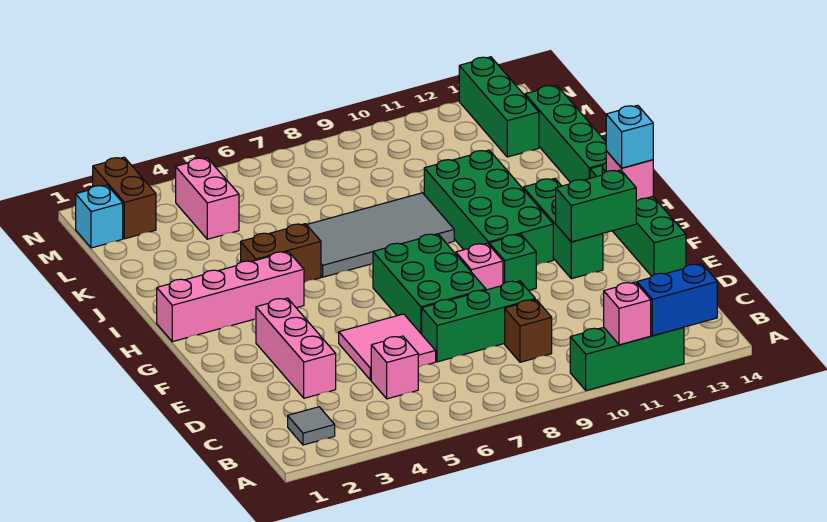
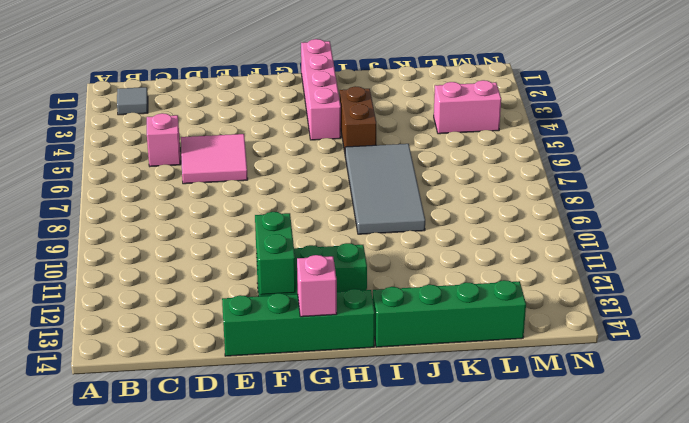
none -> green brick A10:A12 level 1
none -> brown brick C9 level 1
none -> pink brick D3:F3 level 1

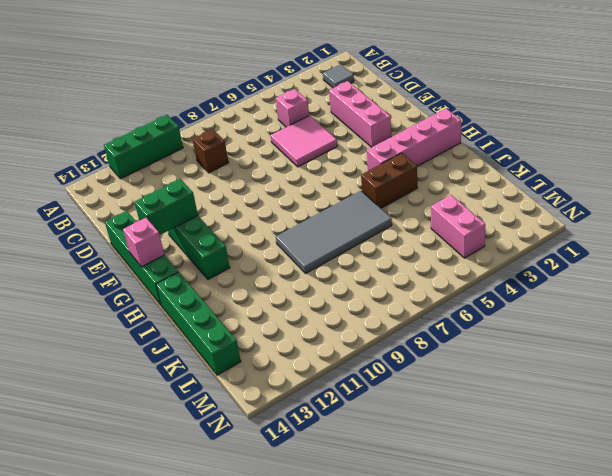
none -> green brick D7:D9 level 1
none -> green brick E7:G8 level 1
none -> pink brick F9 level 1

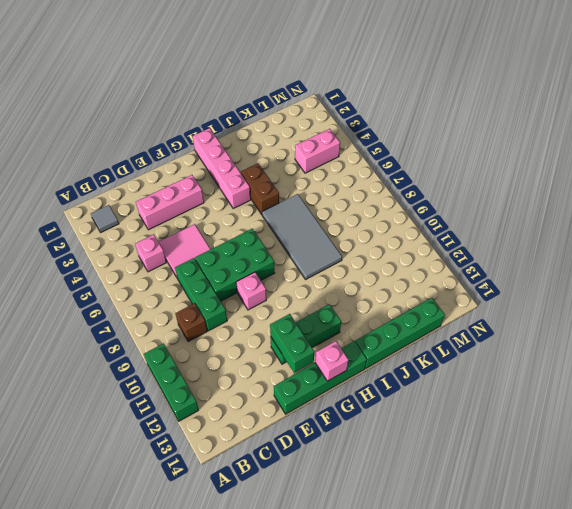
none -> green brick F10 level 1
none -> green brick G10:J11 level 1
none -> green brick L13:N13 level 1

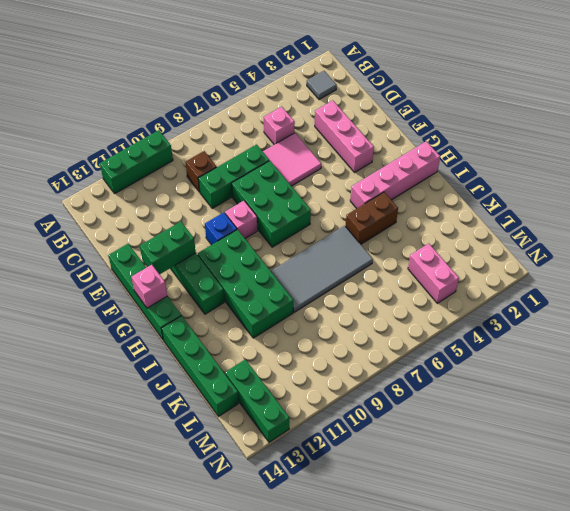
blue brick F10 level 1 -> green brick F10 level 1
none -> cyan brick M1 level 1
none -> brown brick M2:N2 level 1
none -> pink brick A11 level 2

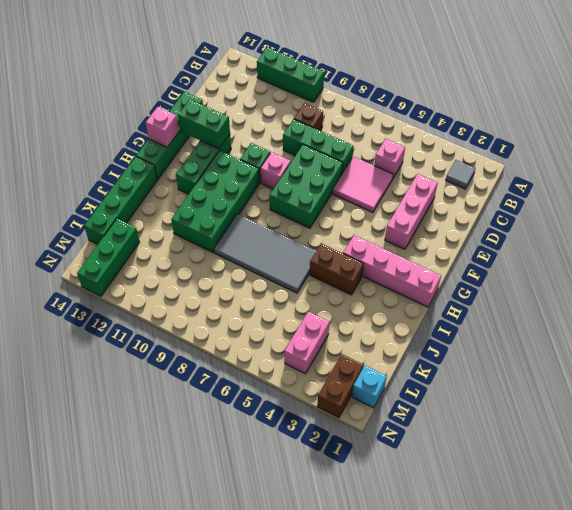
none -> pink brick A11 level 2
none -> blue brick A12:A13 level 2
none -> cyan brick G14 level 3

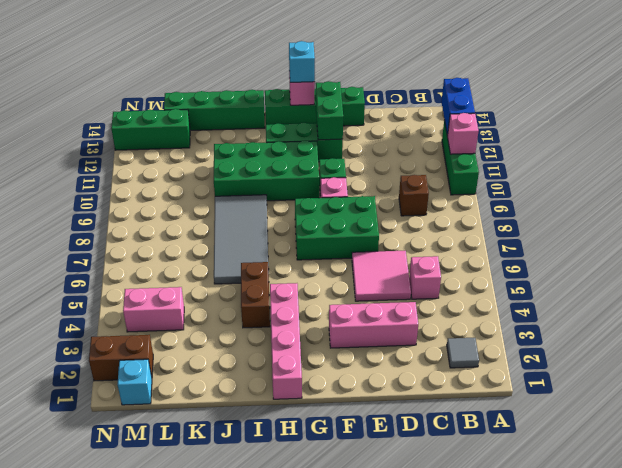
none -> green brick D7:D9 level 1

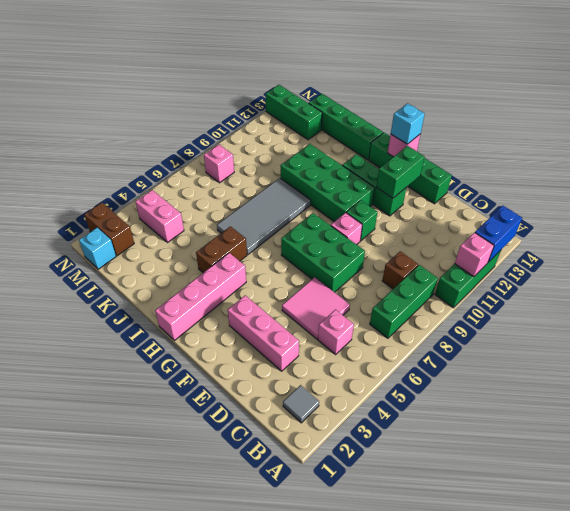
green brick B7:B9 level 1 -> green brick D7:D9 level 1
pink brick M8 level 1 -> none

